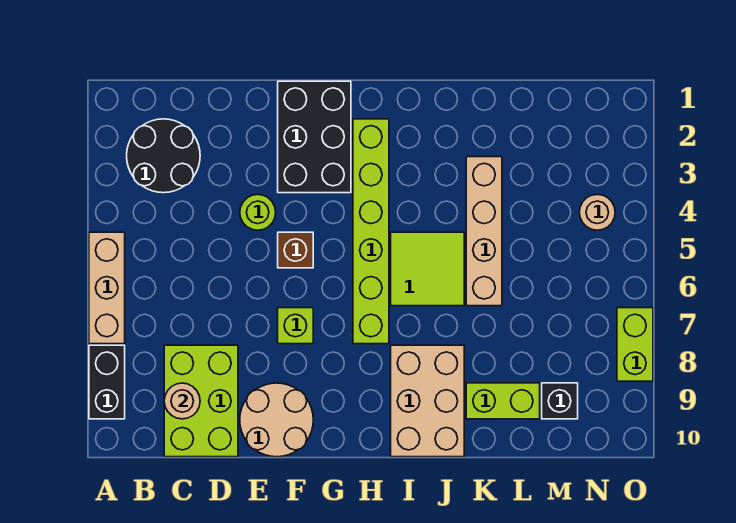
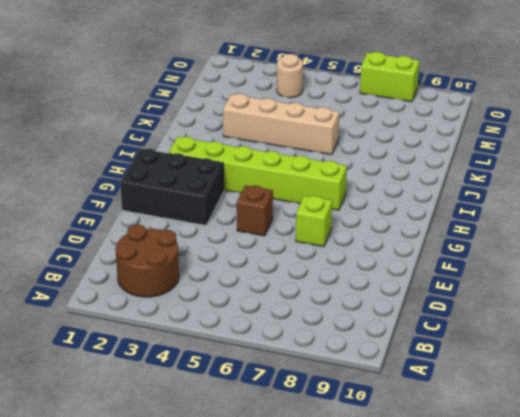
brown round brick B2:C3 level 1 -> black round brick B2:C3 level 1
none -> tan brick A5:A7 level 1
none -> black brick A8:A9 level 1
none -> lime brick C8:D10 level 1

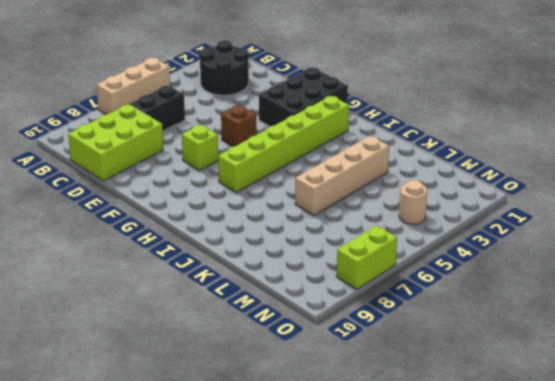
black brick C6:C7 level 1 -> black brick A8:A9 level 1
none -> lime round brick E4 level 1
none -> tan round brick E9:F10 level 1
none -> lime tile I5:J6 level 1

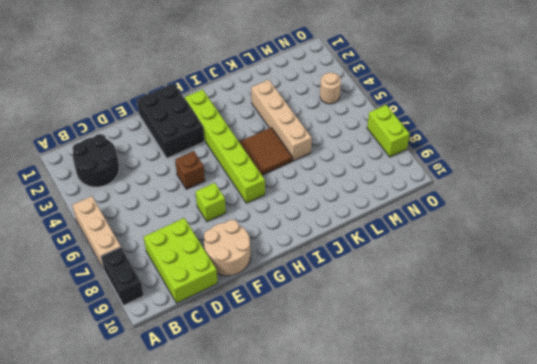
brown tile I5:J6 level 1 -> lime tile I5:J6 level 1
none -> lime round brick E4 level 1
none -> tan brick I8:J10 level 1
none -> lime brick K9:L9 level 1

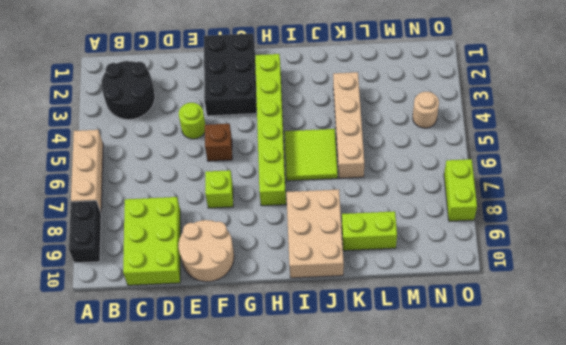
none -> black brick M9 level 1
none -> tan round brick C9 level 2

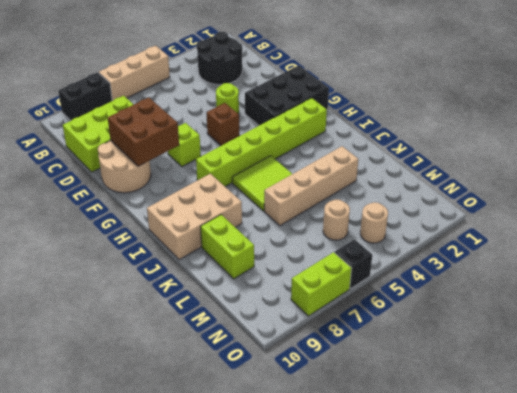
brown brick E8:F9 level 2 -> none
tan round brick M5 level 1 -> tan round brick C9 level 2
black brick O6 level 1 -> black brick M9 level 1

